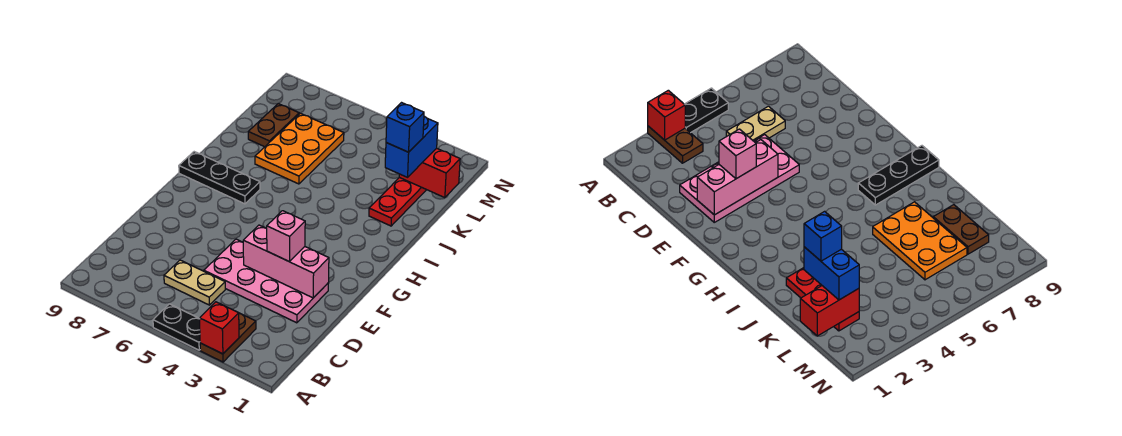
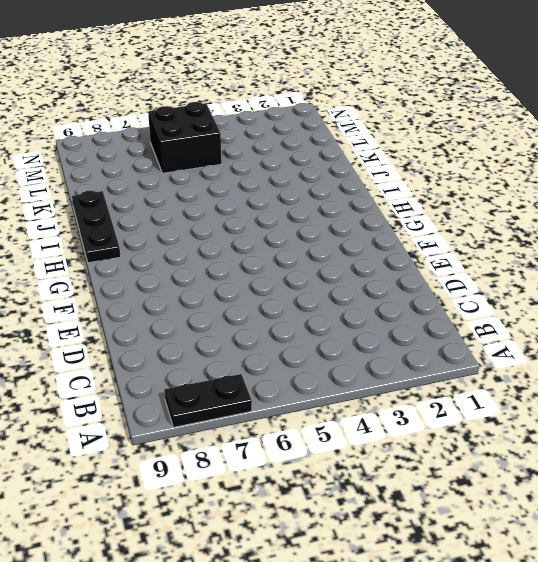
black plate A7:A8 level 1 -> black plate A4:A5 level 1
black plate H9:J9 level 1 -> black plate H7:H9 level 1
black brick L5:M6 level 1 -> orange plate J6:L7 level 1
none -> brown plate A3:B3 level 1
none -> tan plate C5:C6 level 1
none -> pink plate D2:E5 level 1

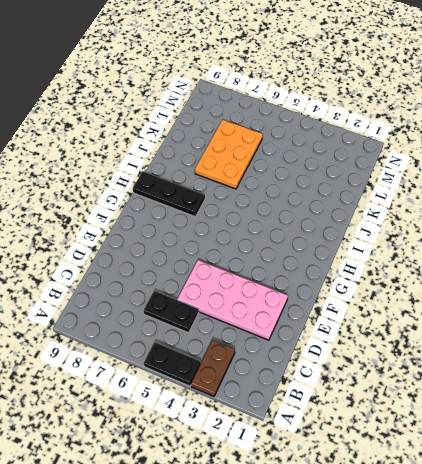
black plate C5:C6 level 1 -> tan plate C5:C6 level 1
none -> red plate J2:L2 level 1
none -> brown plate K8:L8 level 1
none -> red brick A3 level 2

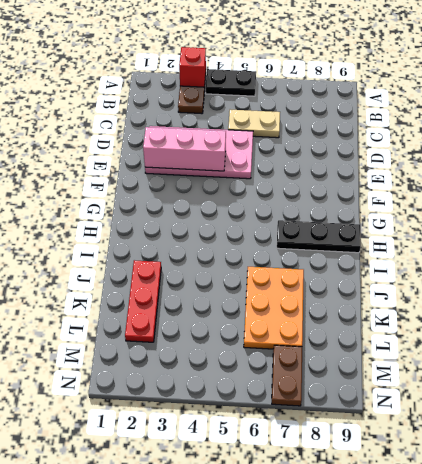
brown plate M7:N7 level 1 -> brown plate K8:L8 level 1
none -> red brick L1:L2 level 2
none -> pink brick E3 level 3
none -> blue brick K2:L2 level 3

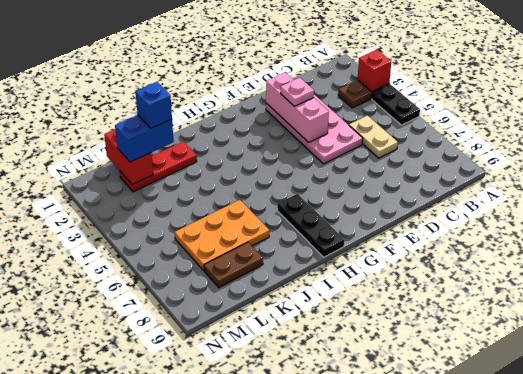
pink plate E3 level 3 -> pink brick E3 level 3

